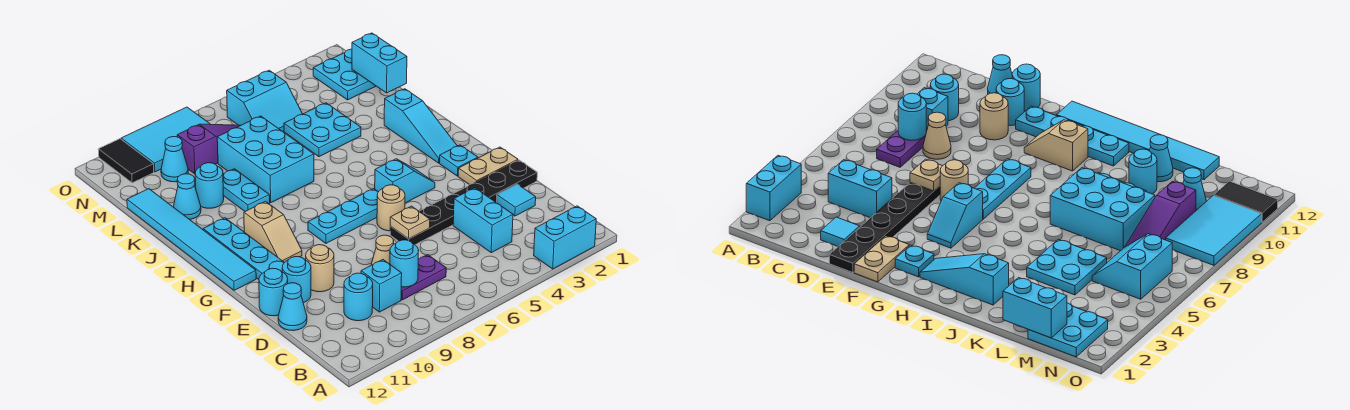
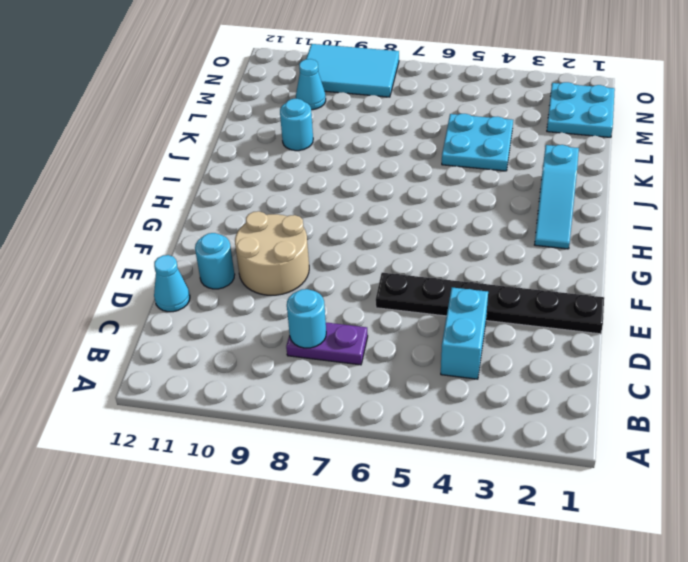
tan round brick E9:F10 level 1 -> tan round brick E10 level 1
none -> cyan brick A2:A3 level 1
none -> cyan brick C9 level 1
none -> cyan round brick C10 level 1
none -> cyan tile D2 level 1

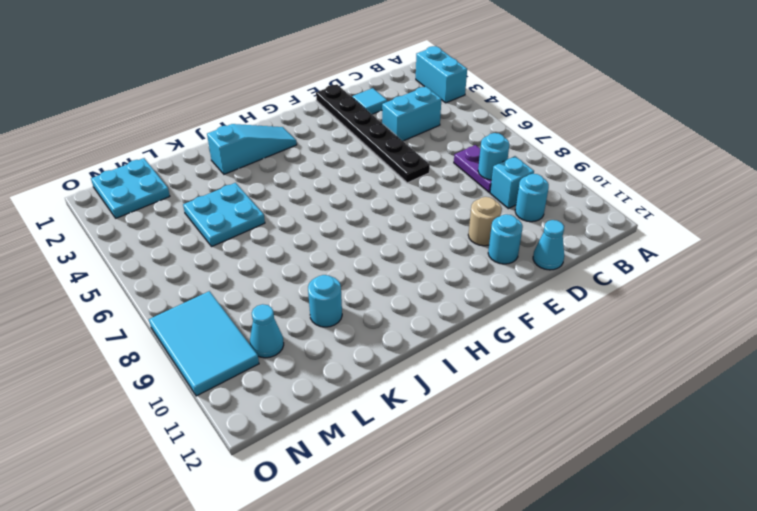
none -> tan cone D8 level 1
none -> cyan round brick E12 level 1
none -> tan plate F1:F2 level 1
none -> tan round brick F6 level 1

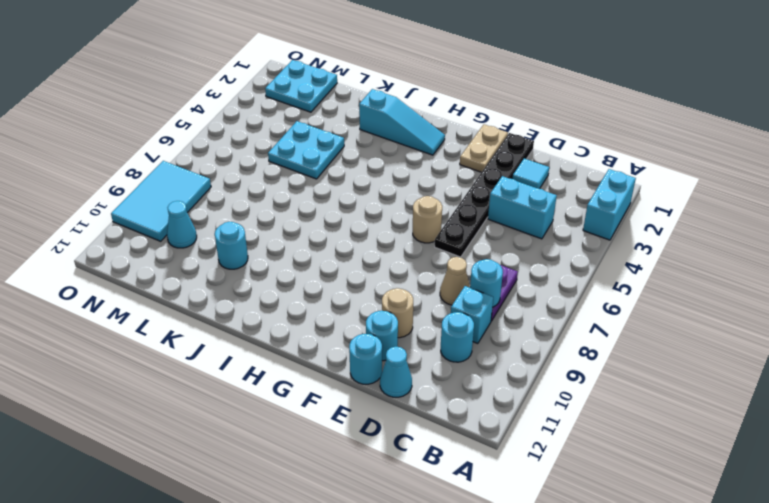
none -> cyan plate F11:I11 level 1
none -> cyan plate G2 level 1
none -> cyan slope G4:G5 level 1 top 5
none -> cyan plate G6:G8 level 1

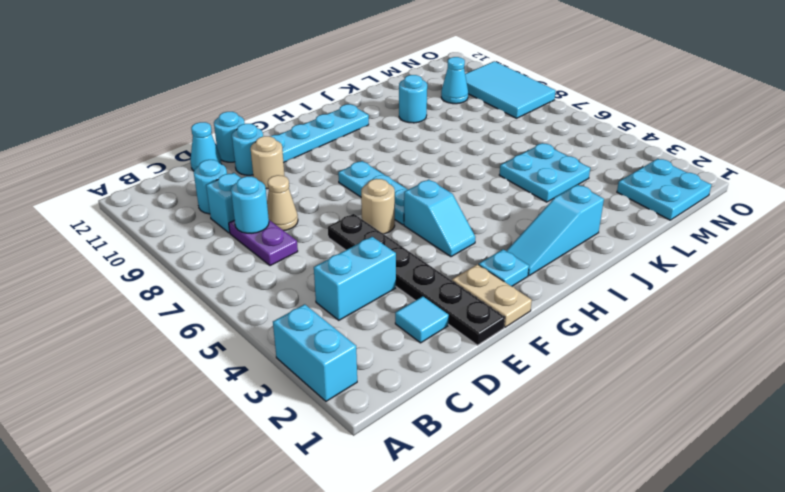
none -> tan slope G10:H10 level 1 top H
none -> cyan tile G12:L12 level 1
none -> cyan brick J7:L8 level 1
none -> cyan plate J9:K9 level 1

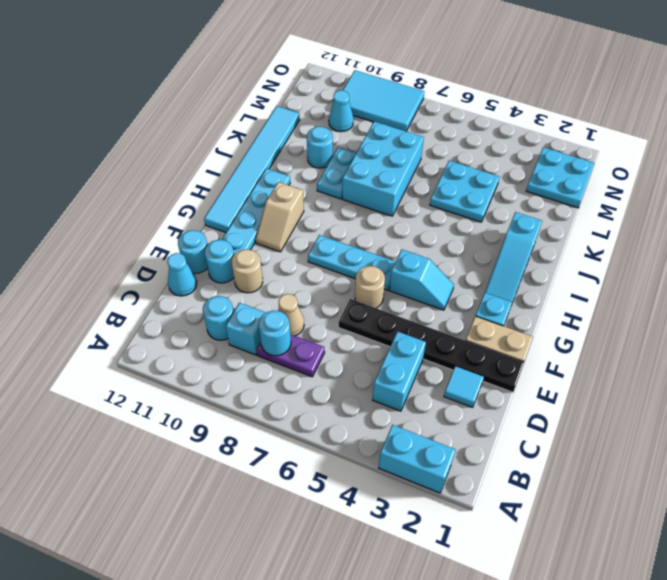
none -> cyan cone K11 level 1
none -> cyan slope M5:N6 level 1 top N
none -> purple slope M7:M9 level 1 top 9
none -> black tile N11:O11 level 1

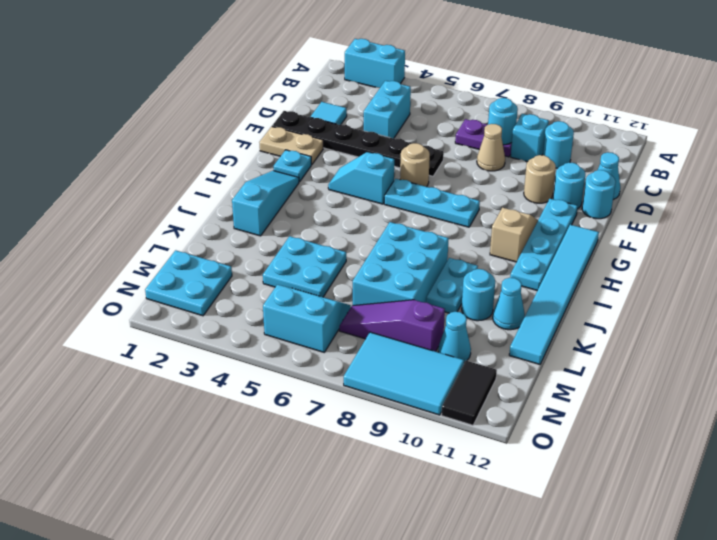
none -> tan plate E6 level 2
none -> cyan brick L1:M1 level 2

